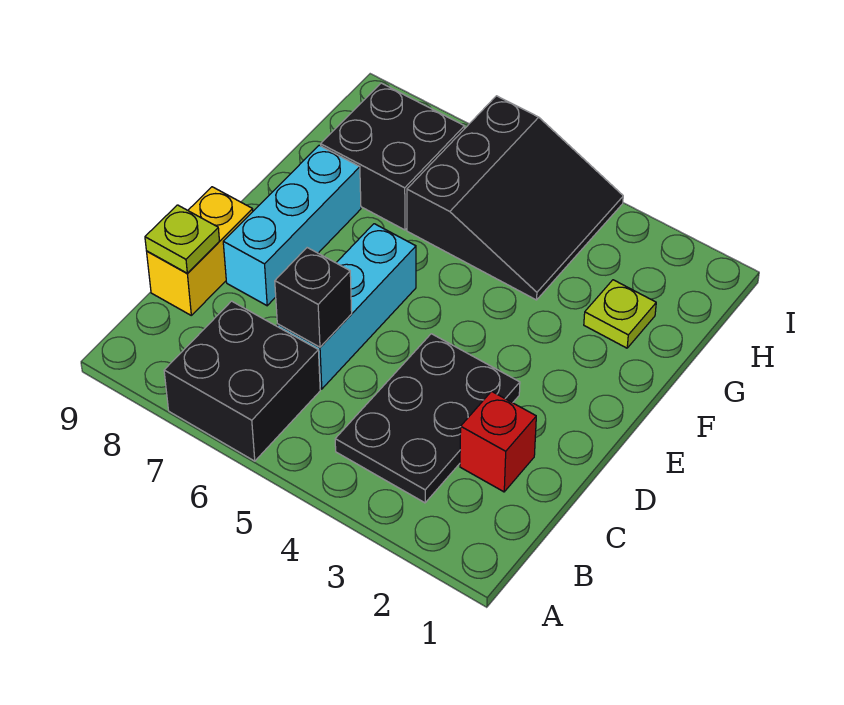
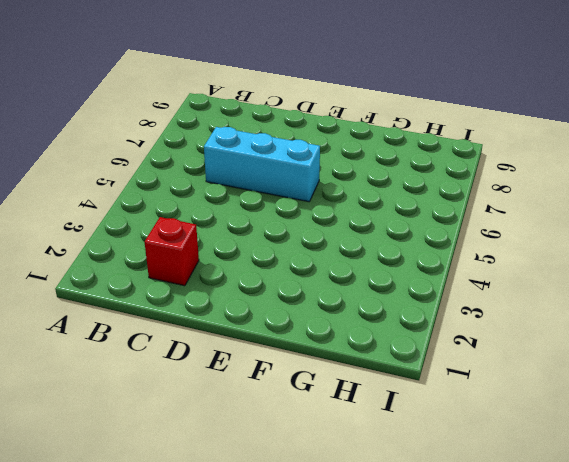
none -> black brick A6:B7 level 1
none -> black plate B3:D4 level 1

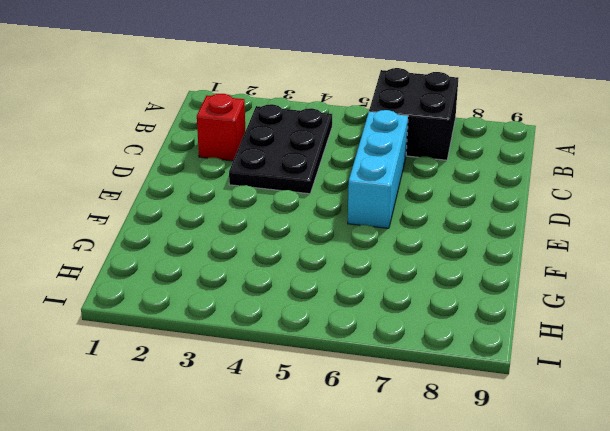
none -> yellow brick C9:D9 level 1
none -> cyan brick D8:F8 level 1

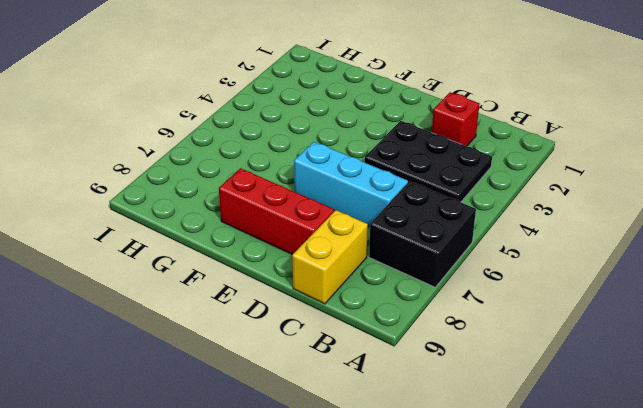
yellow brick C8:C9 level 1 -> yellow brick C9:D9 level 1
red brick D8:F8 level 1 -> cyan brick D8:F8 level 1
none -> lime plate G2 level 1
none -> black slope G4:I6 level 1 top 6

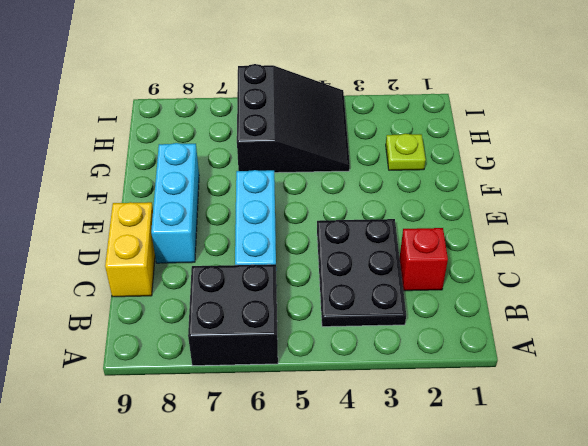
none -> black brick G7:H8 level 1
none -> black brick C6 level 2

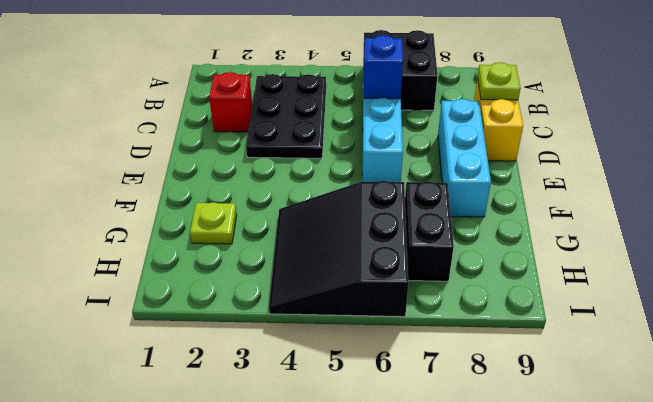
blue brick C6 level 2 -> black brick C6 level 2
black brick G7:H7 level 1 -> black brick G7:H8 level 1

